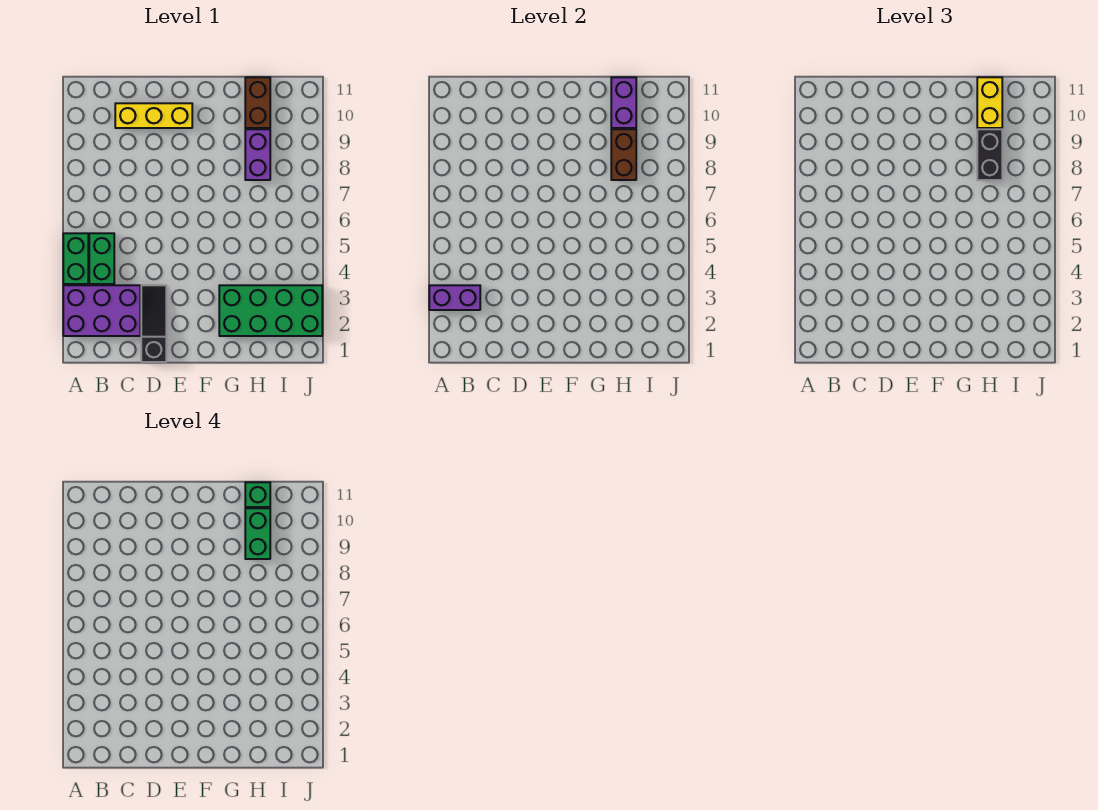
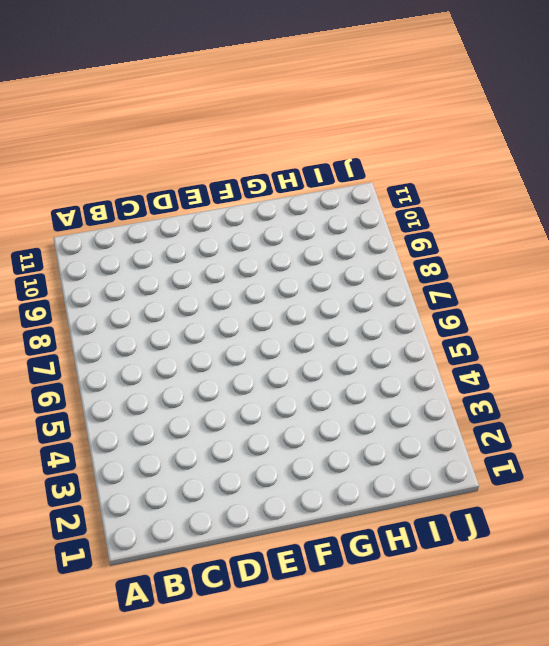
none -> purple brick A2:C3 level 1
none -> green brick A4:A5 level 1
none -> green brick B4:B5 level 1

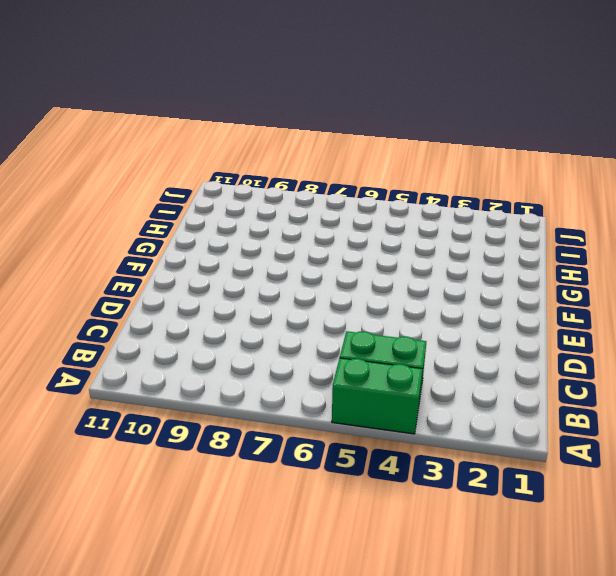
none -> purple brick A2:C3 level 1
none -> yellow brick C10:E10 level 1
none -> black slope D1:D3 level 1 top 1

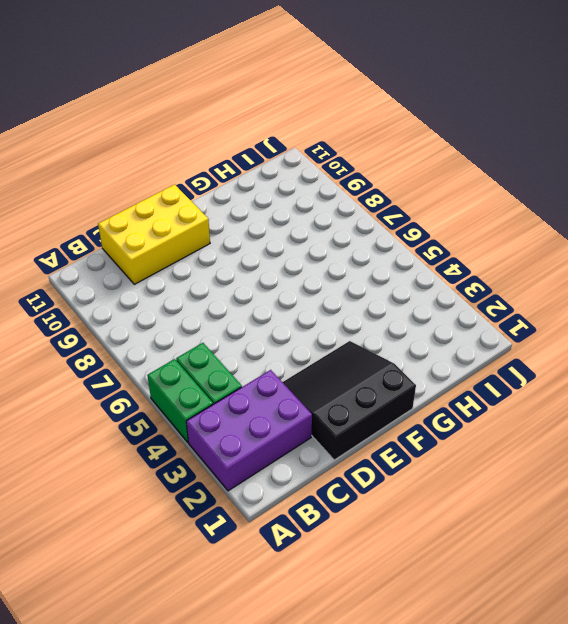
yellow brick C10:E11 level 1 -> yellow brick C10:E10 level 1
black slope D1:F3 level 1 top 1 -> black slope D1:D3 level 1 top 1
none -> green brick G2:J3 level 1
none -> purple brick H8:H9 level 1
none -> brown brick H10:H11 level 1

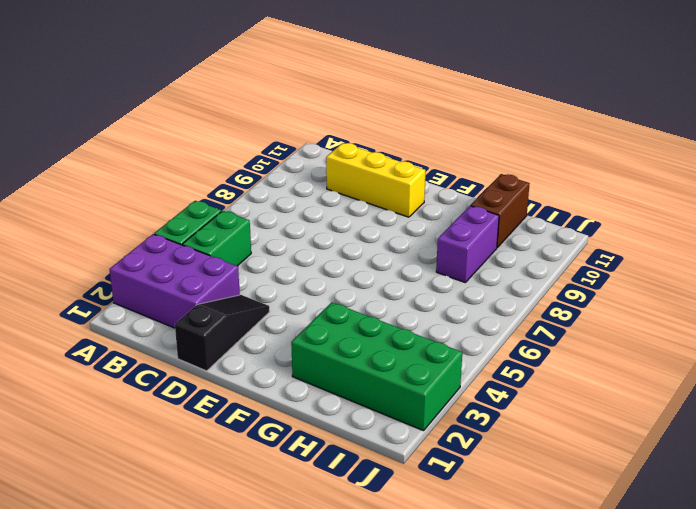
none -> purple brick A3:B3 level 2
none -> brown brick H8:H9 level 2
none -> purple brick H10:H11 level 2

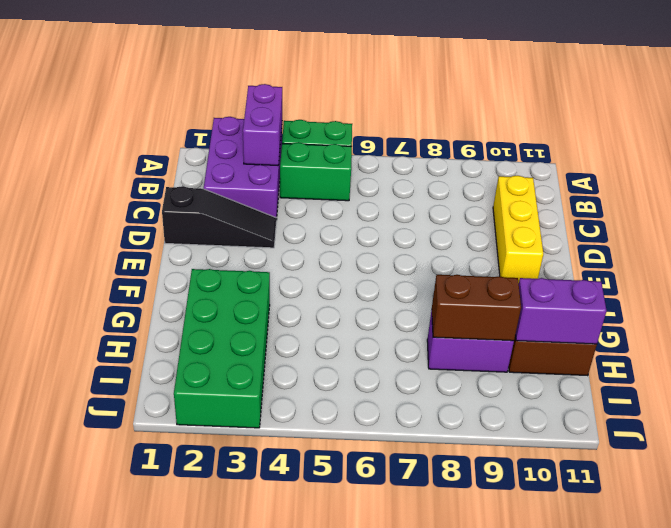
none -> black brick H8:H9 level 3
none -> yellow brick H10:H11 level 3
none -> green brick H9:H10 level 4

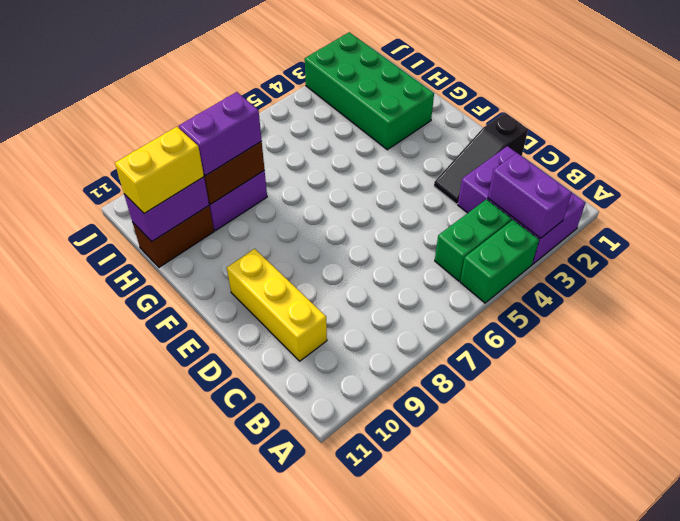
purple brick H8:H9 level 3 -> black brick H8:H9 level 3
none -> green brick H9:H10 level 4
none -> green brick H11 level 4

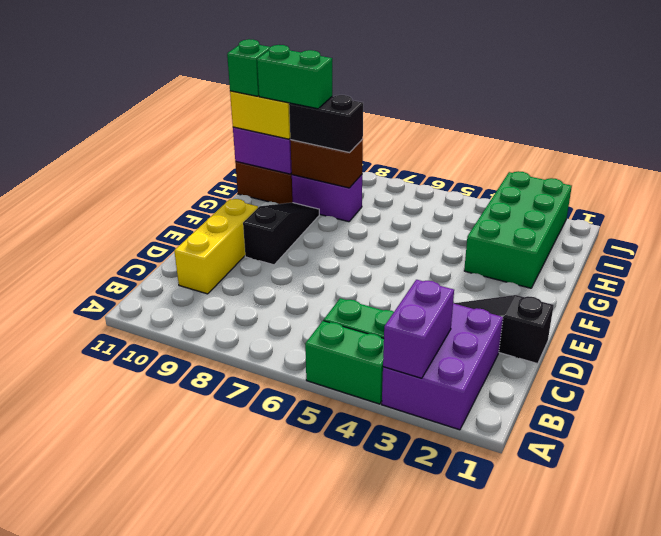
black slope E9:G9 level 1 top E -> none

